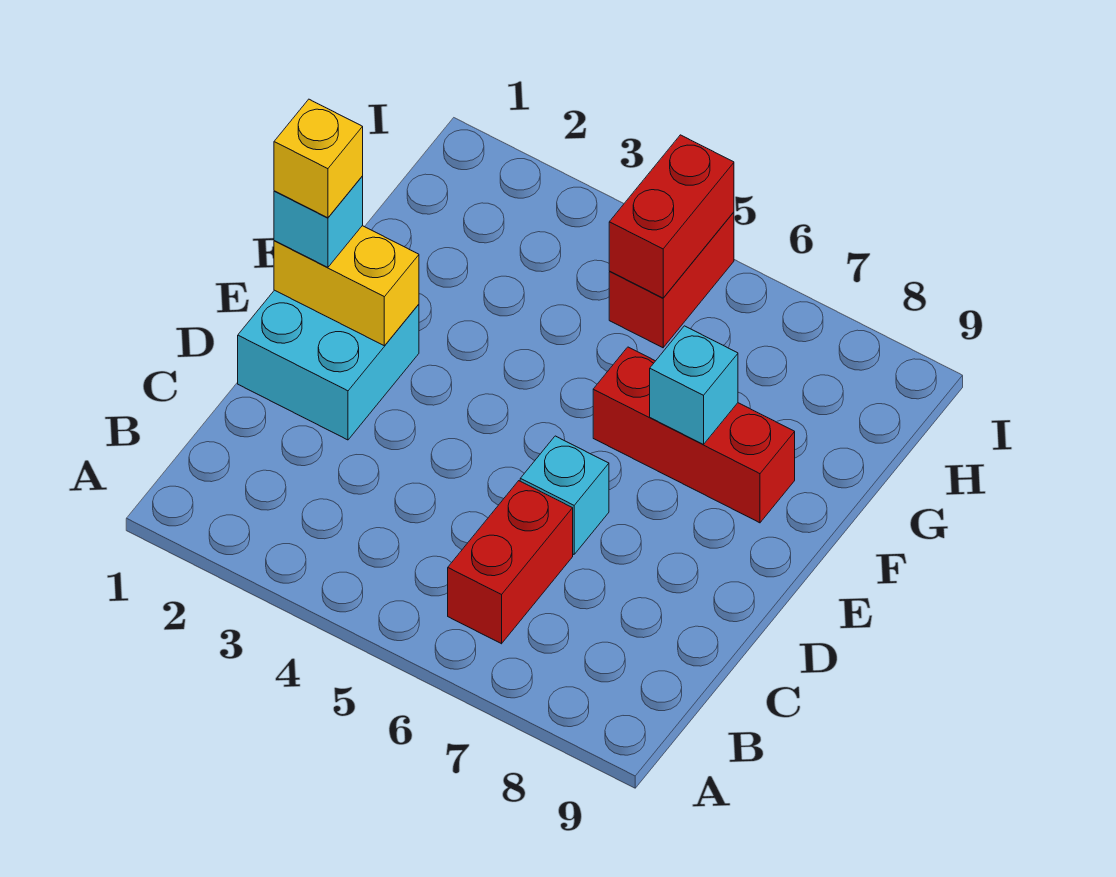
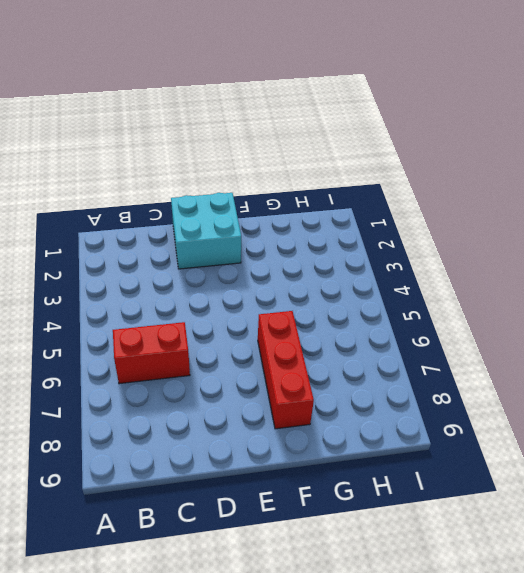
none -> cyan brick D6 level 1
none -> red brick H5:I5 level 1

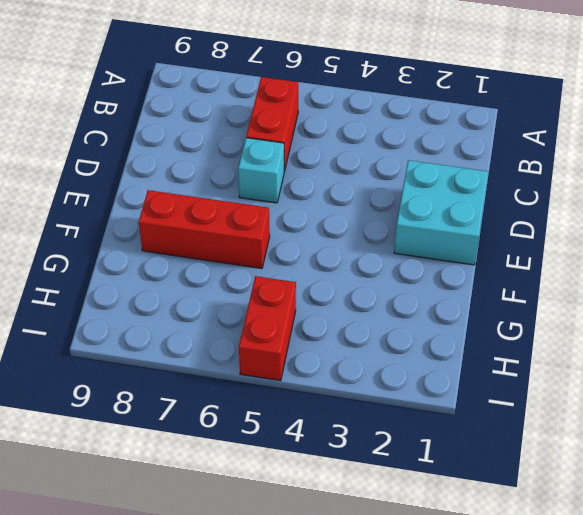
none -> yellow brick E1:E2 level 2
none -> cyan brick F7 level 2

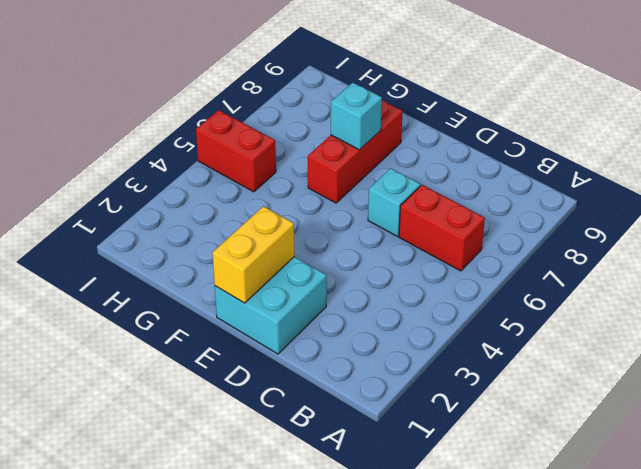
none -> red brick H5:I5 level 2
none -> cyan brick E1 level 3

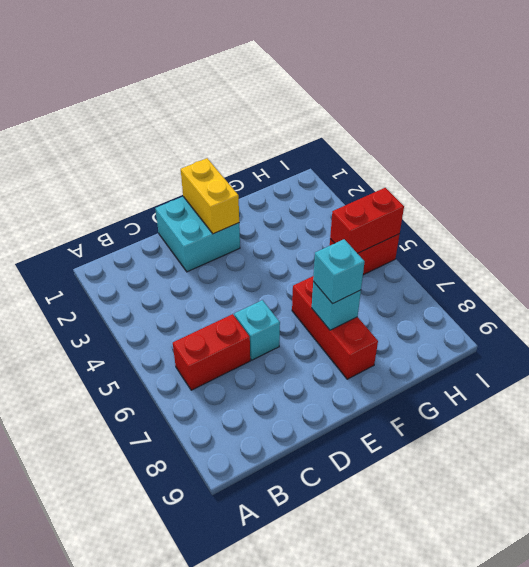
cyan brick F7 level 3 -> cyan brick E1 level 3
none -> yellow brick E1 level 4

